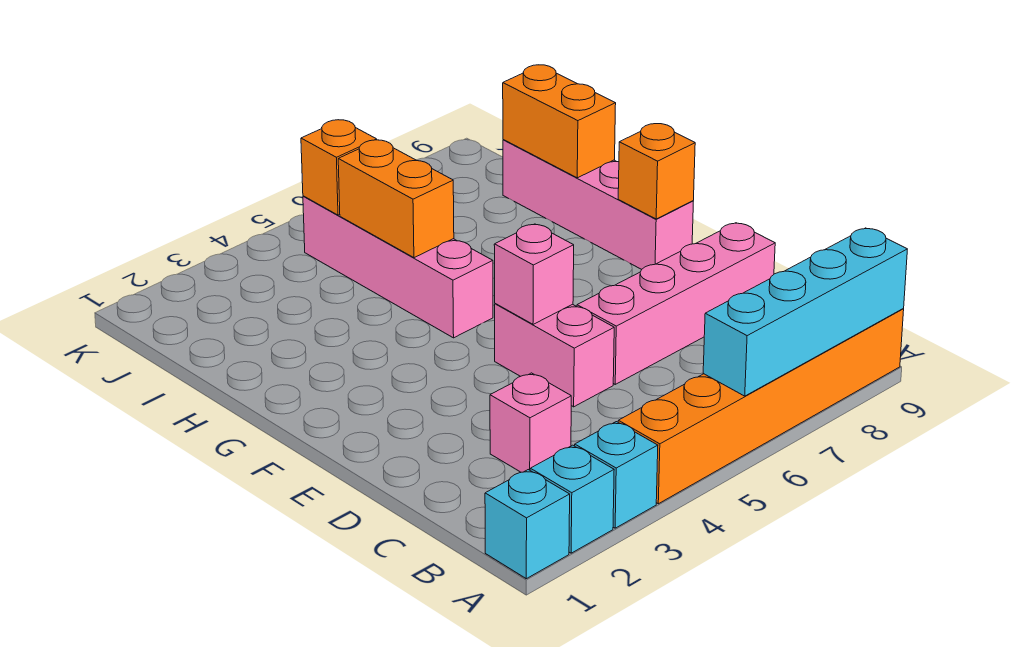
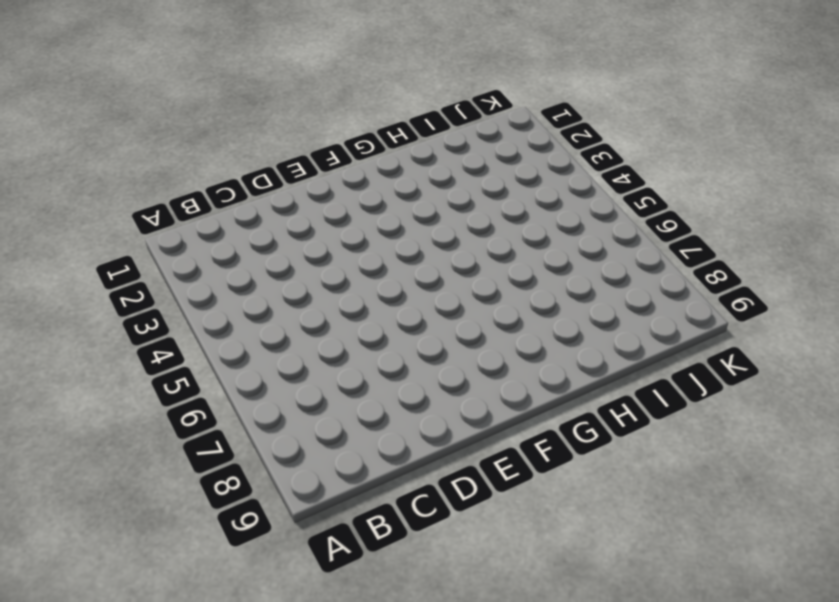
none -> cyan brick A1 level 1
none -> cyan brick A2 level 1
none -> cyan brick A3 level 1

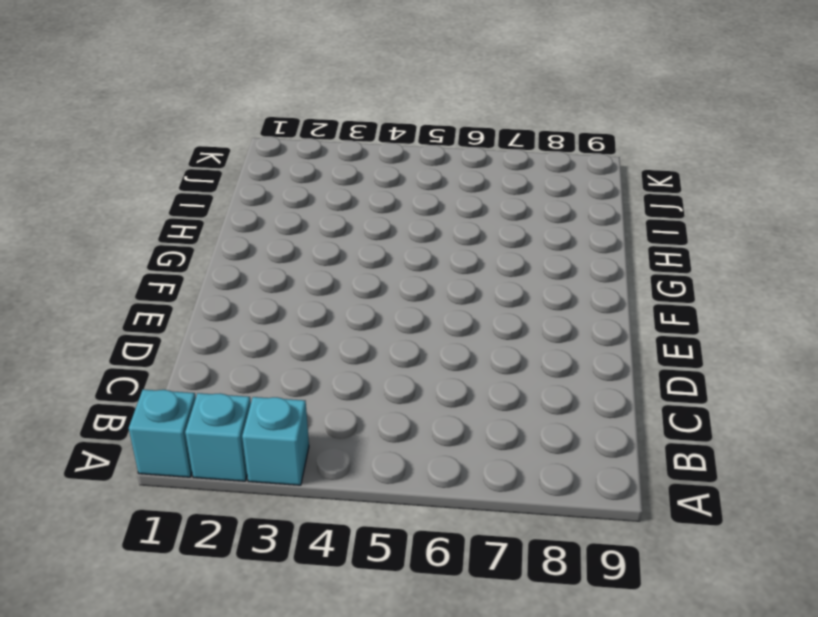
none -> orange brick A4:A9 level 1
none -> pink brick C3 level 1
none -> pink brick D5:E5 level 1

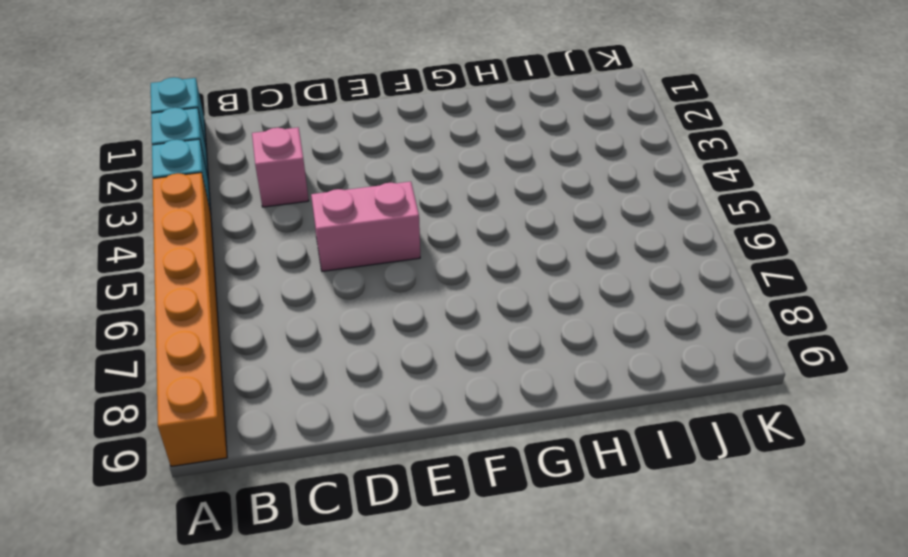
none -> pink brick D6:D9 level 1
none -> pink brick F9:I9 level 1
none -> pink brick G5:J5 level 1

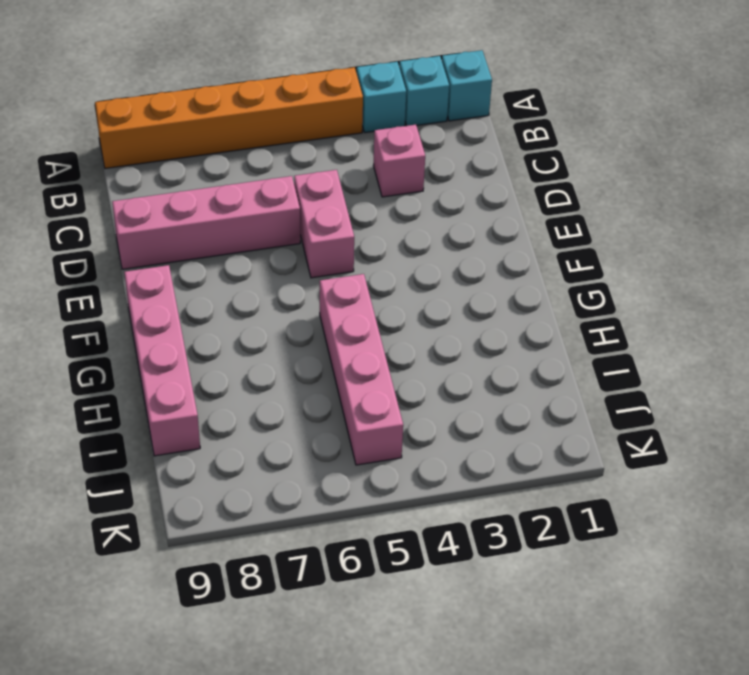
none -> cyan brick A6:A9 level 2
none -> pink brick E5 level 2
none -> orange brick F9 level 2

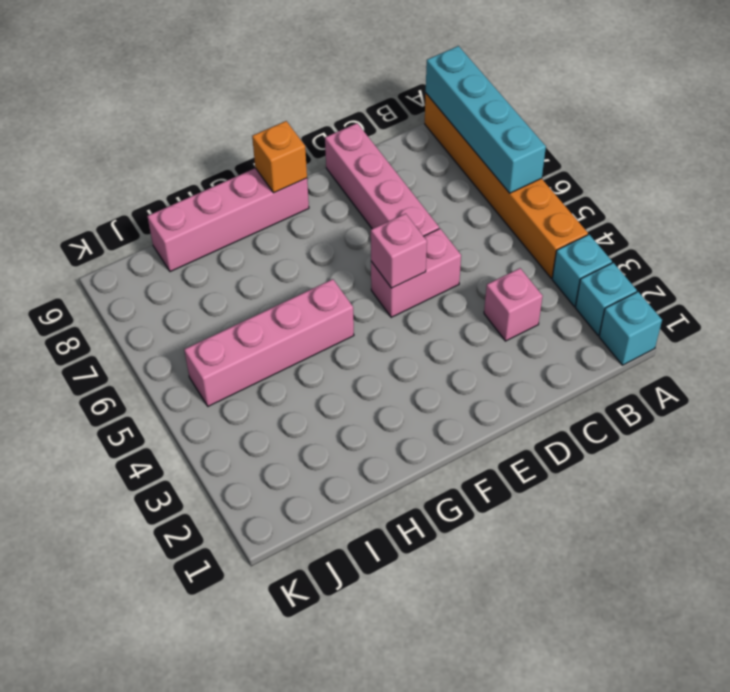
none -> orange brick H5:I5 level 2
none -> orange brick H9:I9 level 2
none -> orange brick J5 level 2

